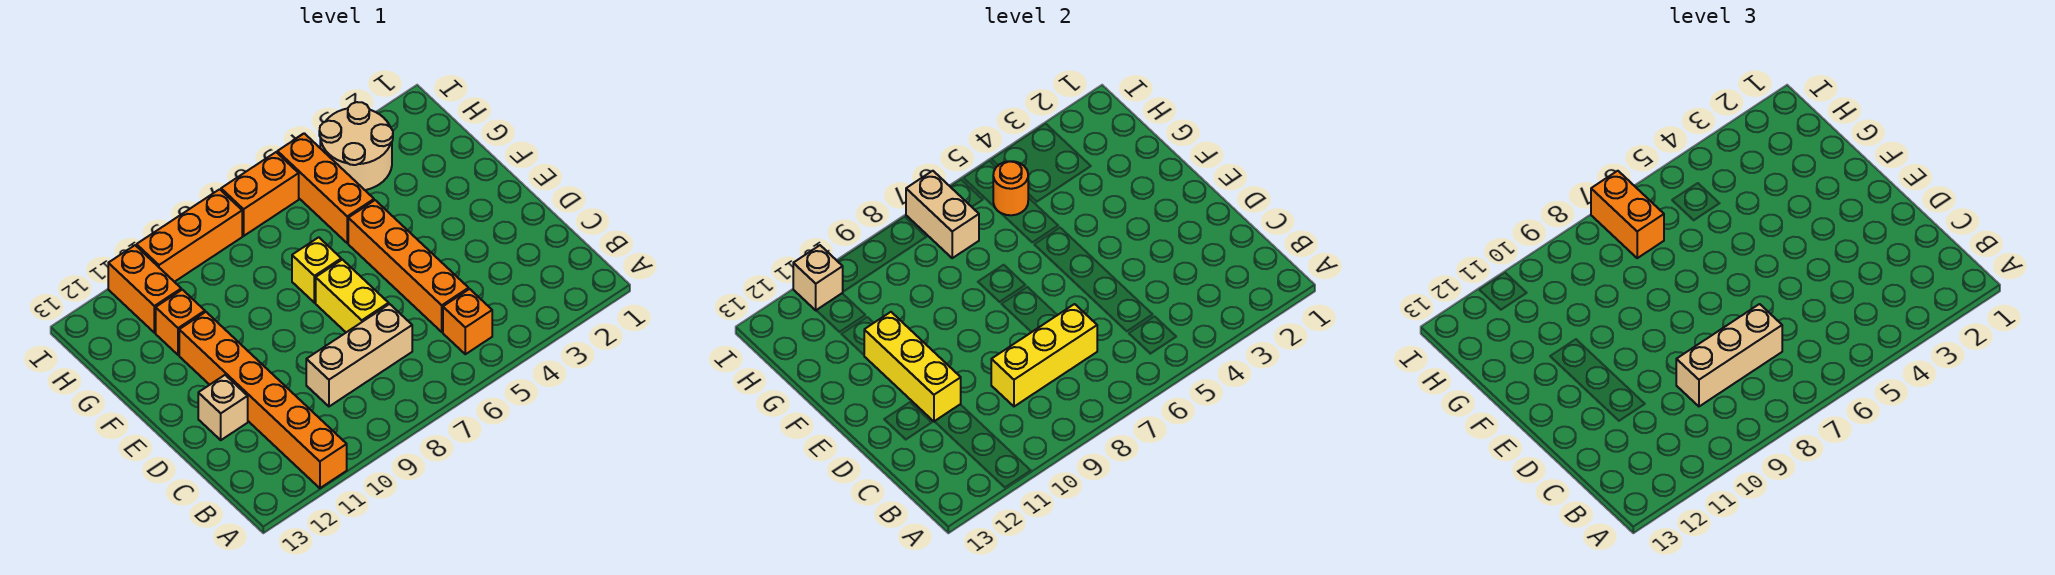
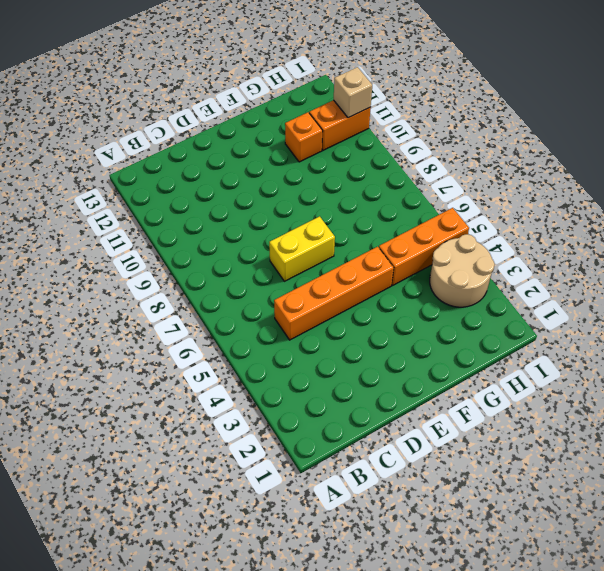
none -> orange brick A11:F11 level 1
none -> orange brick B5 level 1
none -> tan brick C7:C9 level 1

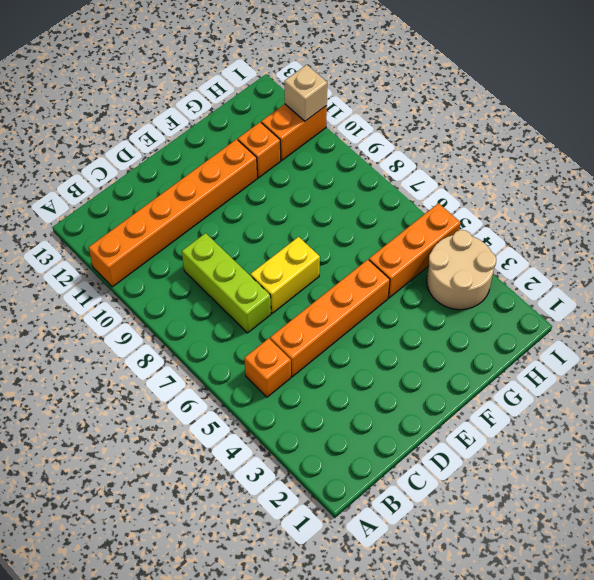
lime brick C7:C9 level 1 -> tan brick C7:C9 level 1
none -> tan brick D12 level 1
none -> yellow brick F7 level 1
none -> orange brick I6:I7 level 1

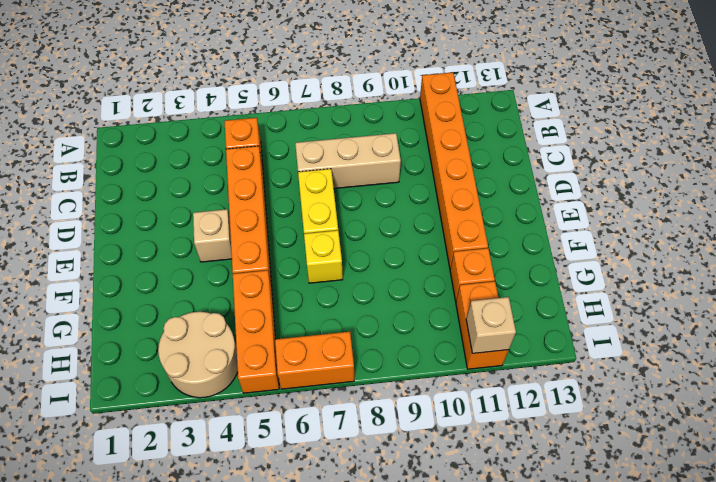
tan brick E4 level 1 -> tan brick D12 level 1
none -> orange brick I8:I10 level 1
none -> yellow brick C7:C9 level 2
none -> yellow brick D11:F11 level 2

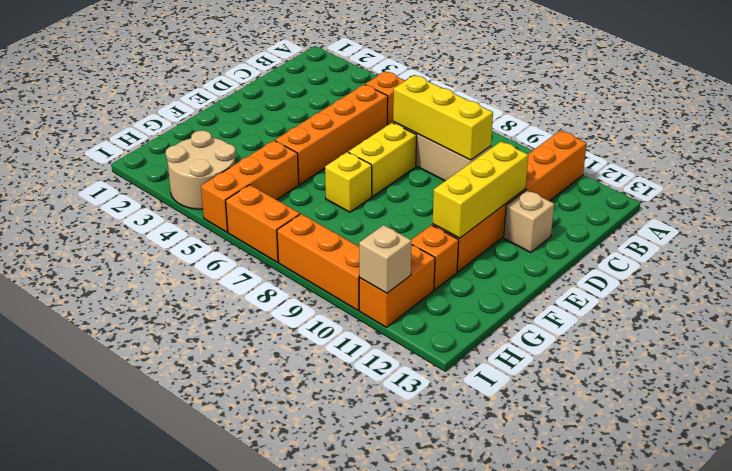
none -> orange round brick H5 level 2
none -> tan brick H7:I7 level 2
none -> tan brick C7:C9 level 3

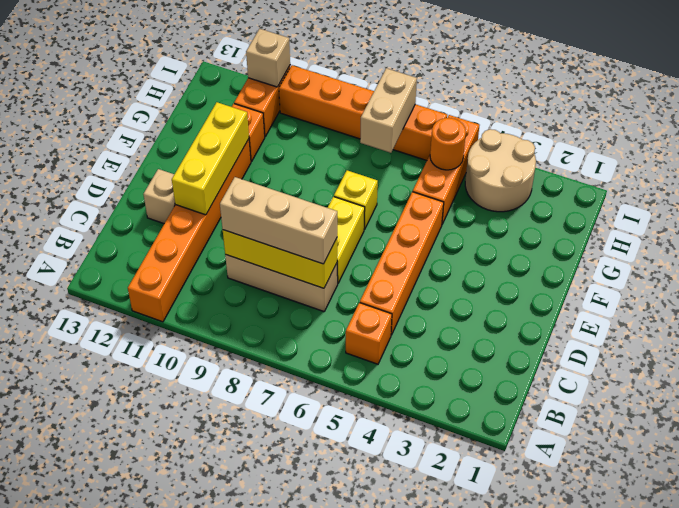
none -> orange brick H7:I7 level 3

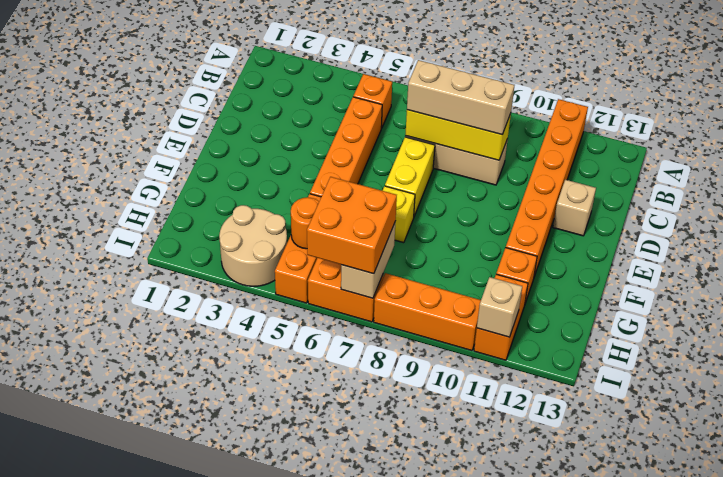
orange brick H6:I7 level 3 -> orange brick H7:I7 level 3
none -> yellow brick D11:F11 level 2

